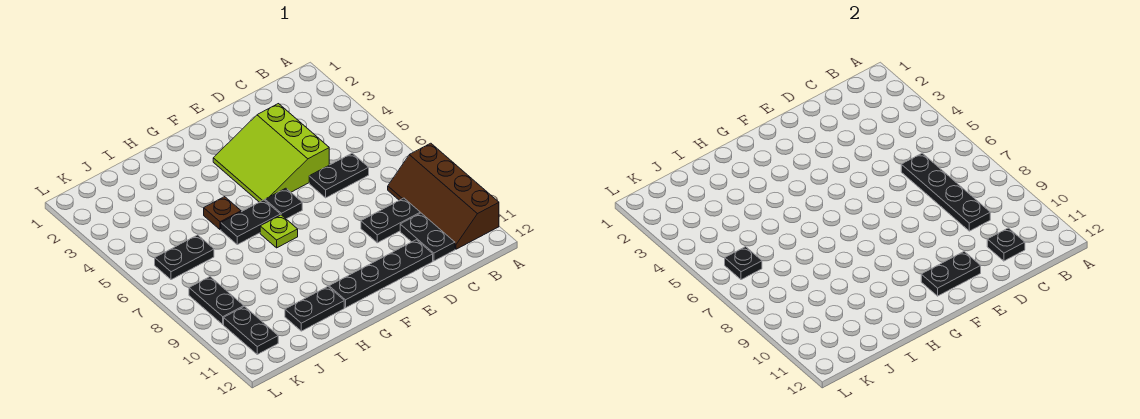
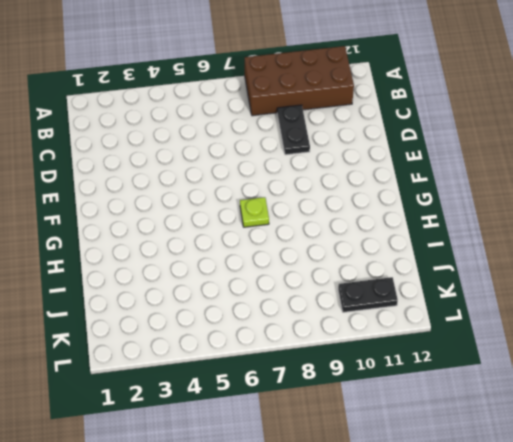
brown brick A8:B11 level 1 -> brown slope A8:B11 level 1 top A
none -> black plate C6:D6 level 1
none -> black plate C10:C11 level 1
none -> lime slope D3:F5 level 1 top D

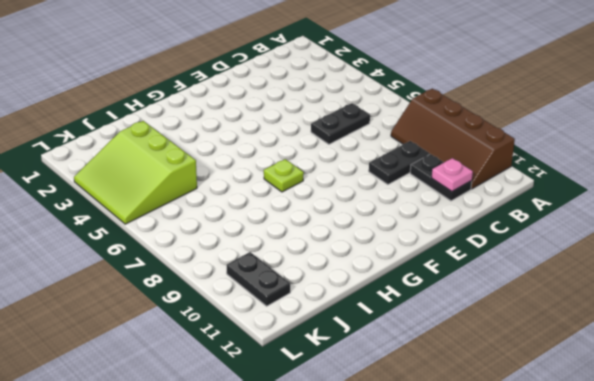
pink plate C11 level 2 -> black plate C11 level 2
lime slope J3:L5 level 1 top J -> lime slope D3:F5 level 1 top D
none -> black plate D11:G11 level 1
none -> black plate F6 level 1
none -> black plate G6:H6 level 1

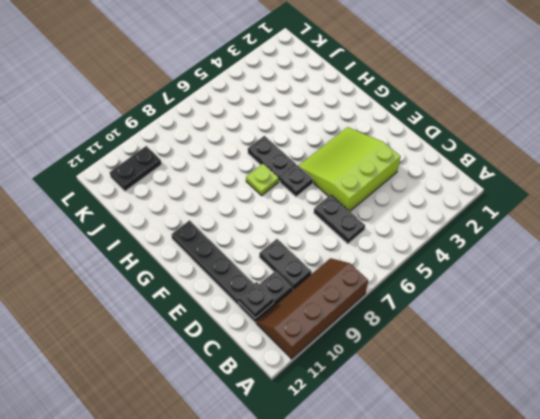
none -> brown plate H5 level 1
none -> black plate H11:I11 level 1
none -> black plate J6:K6 level 1

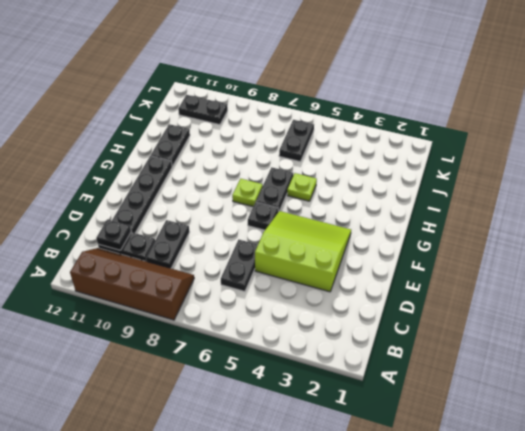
lime plate H5 level 1 -> brown plate H5 level 1
none -> black plate K8:K9 level 1
none -> black plate C6:C9 level 2
none -> black plate E11:F11 level 2

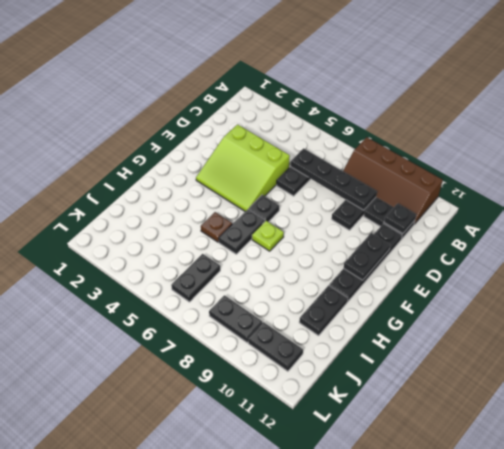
none -> black plate K6 level 2

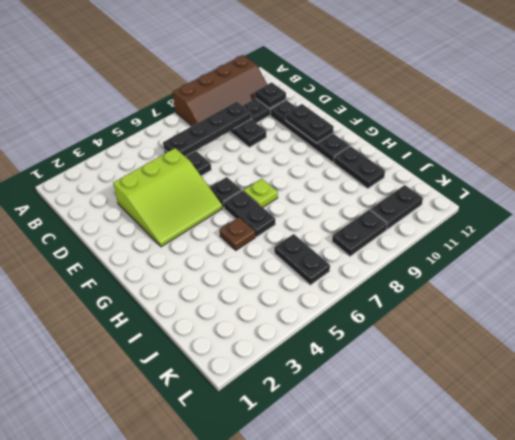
none -> black plate K6 level 2

